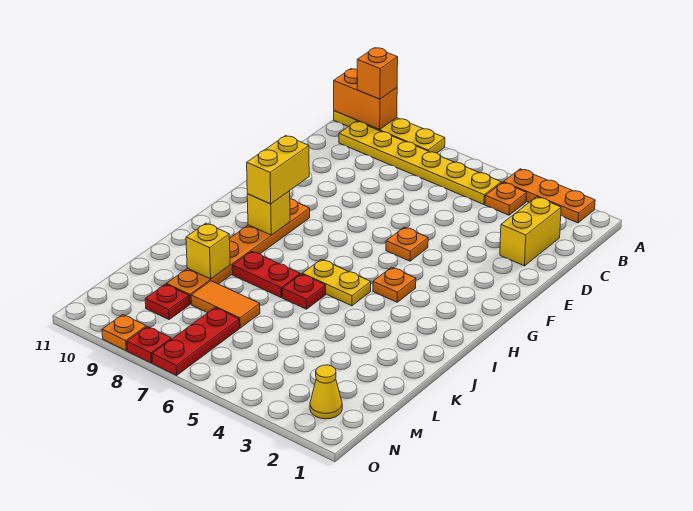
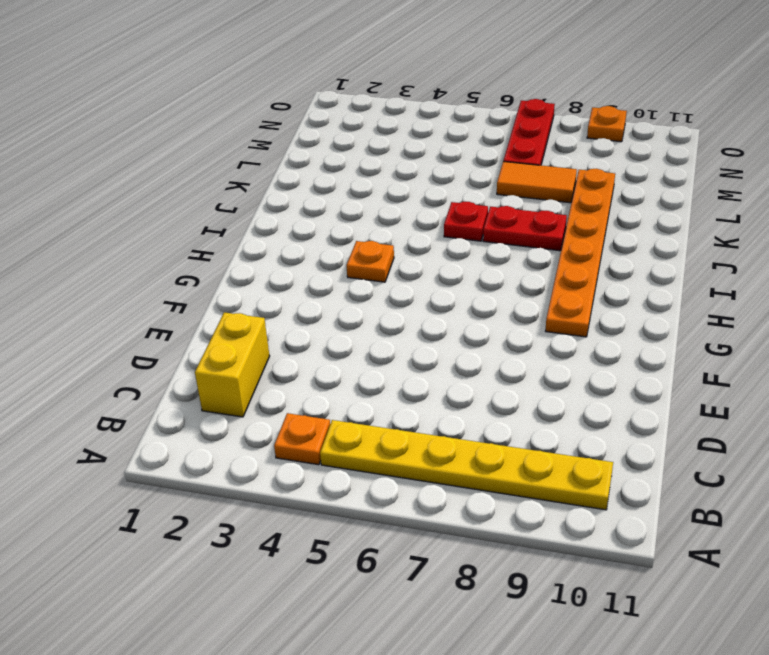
none -> orange plate A2:A4 level 1
none -> yellow plate A8:A11 level 1
none -> orange plate F5 level 1

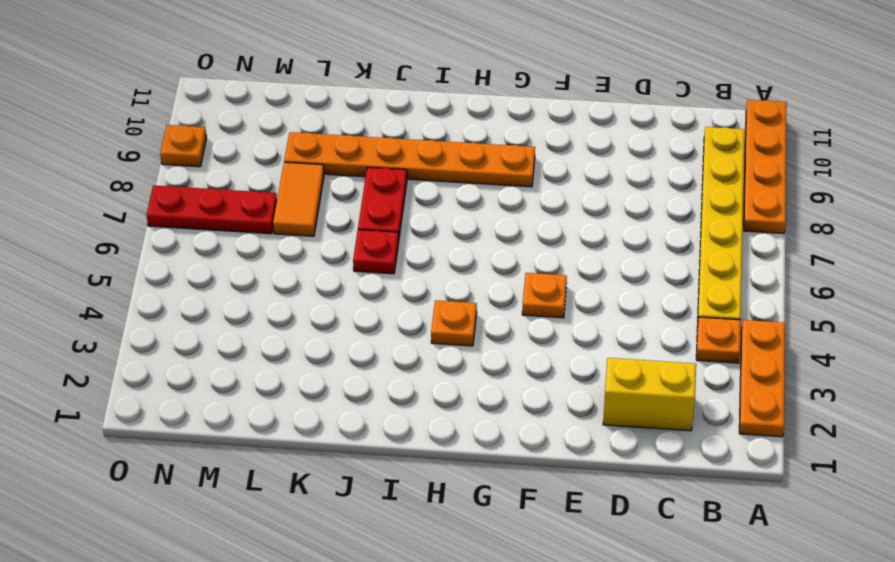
orange plate A8:A11 level 1 -> yellow plate A8:A11 level 1
none -> yellow plate I5:I6 level 1
none -> red plate M9 level 1
none -> yellow cone N2 level 1

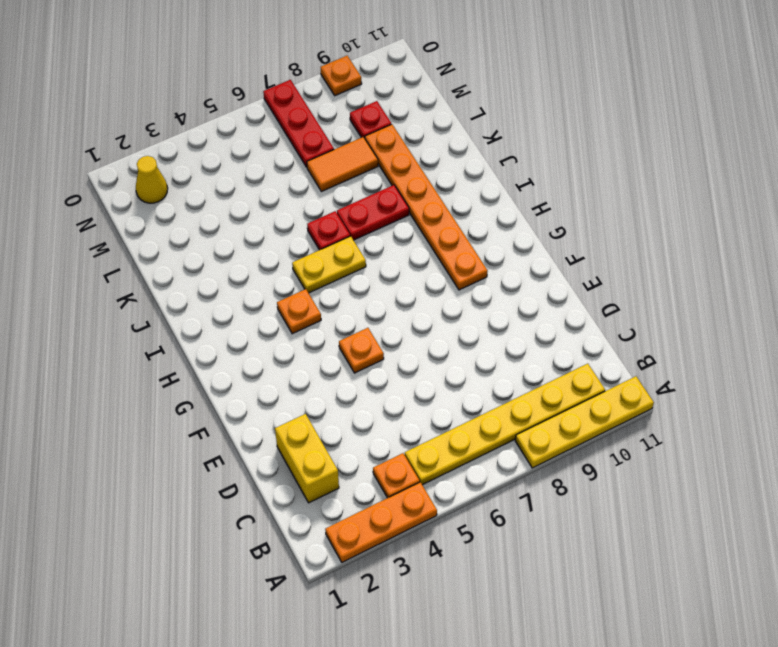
none -> red plate O8 level 1
none -> orange brick A10:A11 level 2
none -> yellow brick H9 level 2

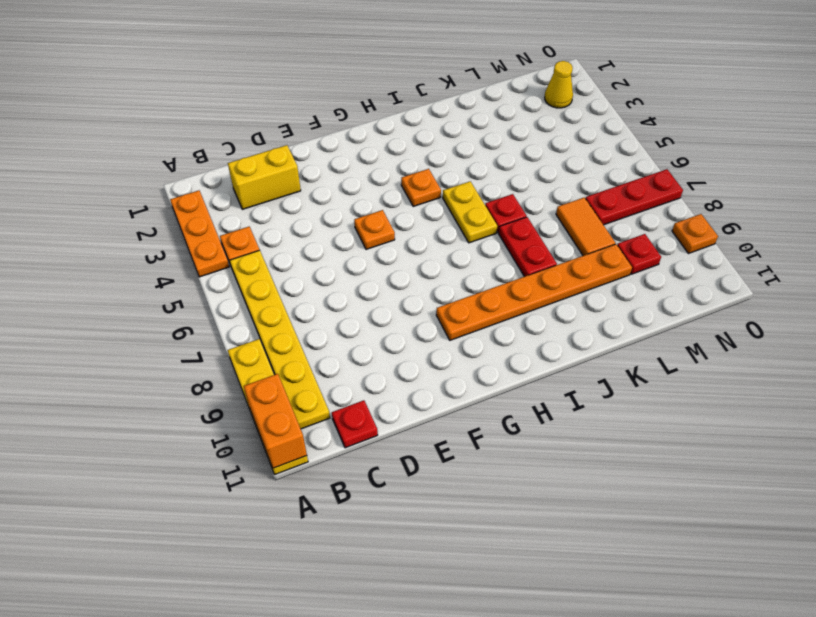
red plate C11 level 1 -> red plate O8 level 1
none -> yellow brick H9 level 2
none -> yellow brick K9 level 2
none -> orange brick A10 level 3

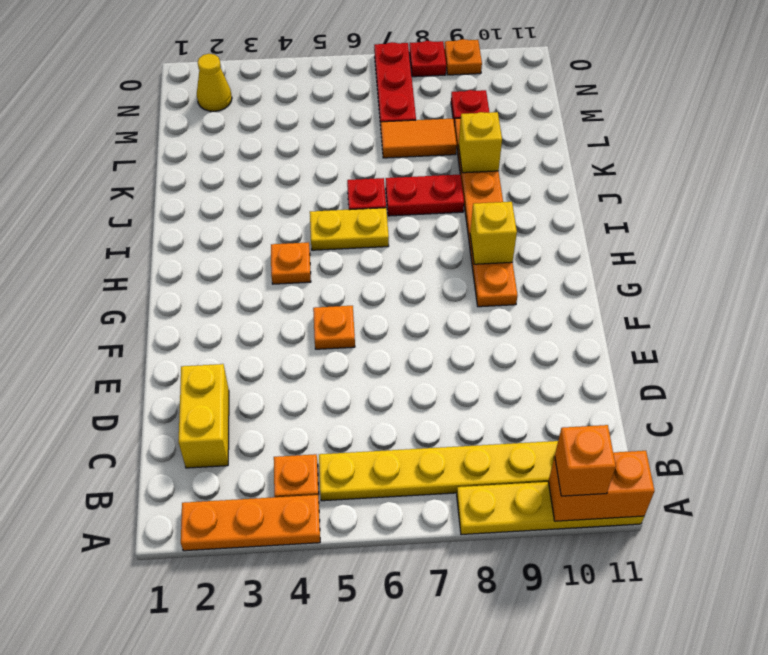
none -> yellow brick G9:H9 level 3

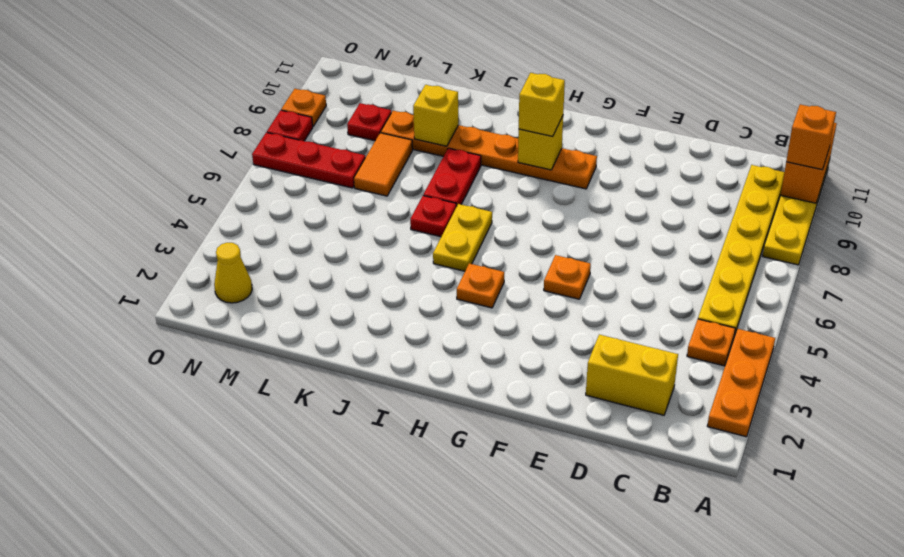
yellow brick H9 level 3 -> yellow brick G9:H9 level 3

